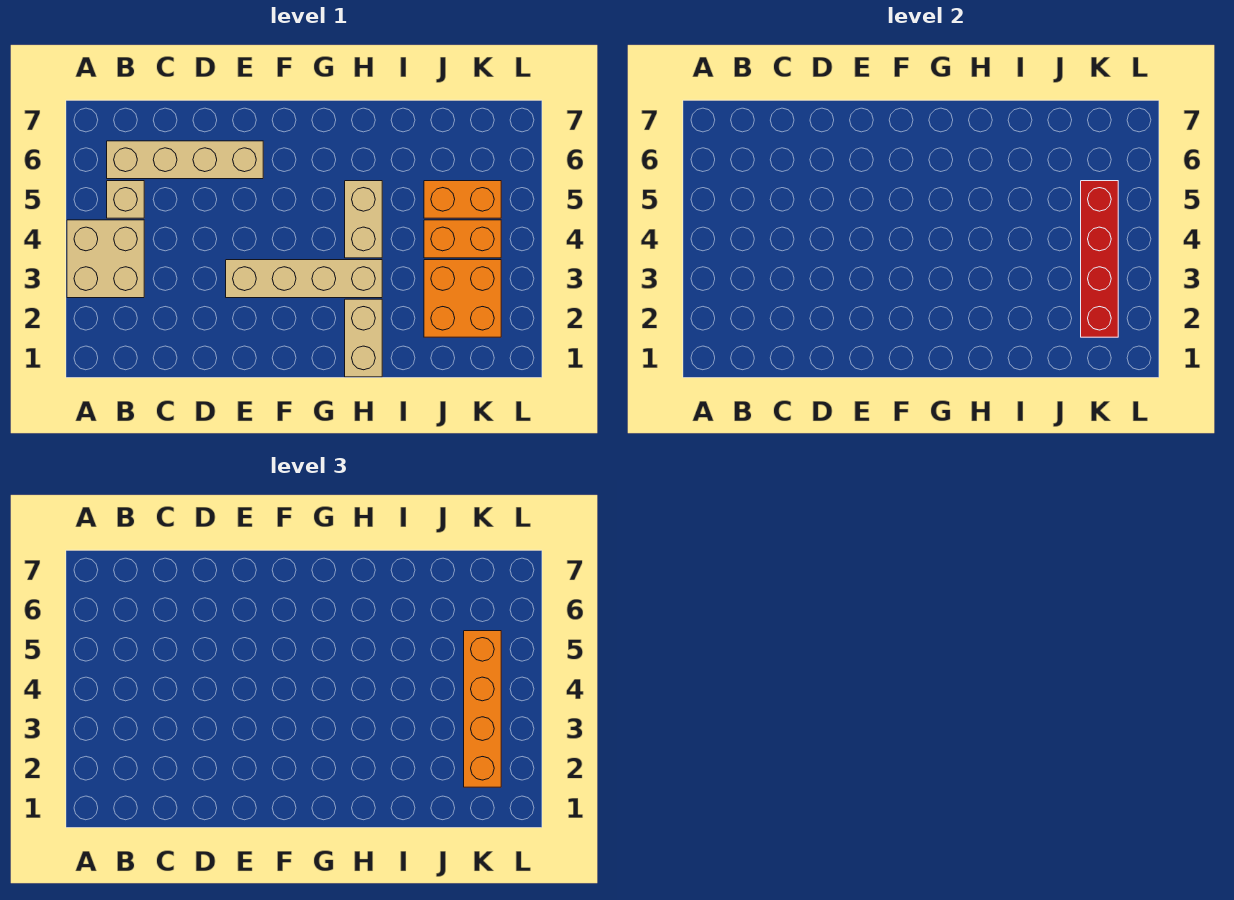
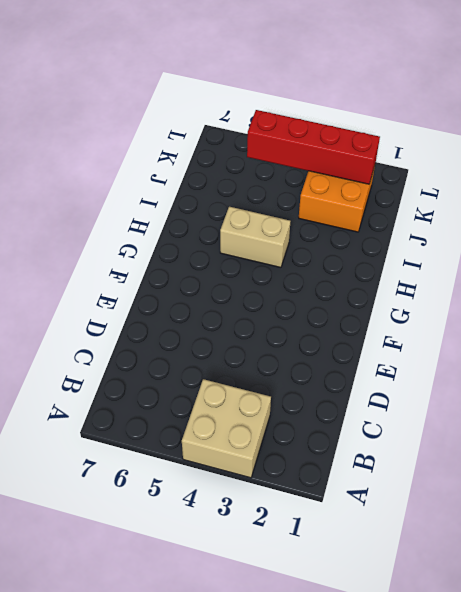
none -> tan brick B5 level 1
none -> tan brick B6:E6 level 1

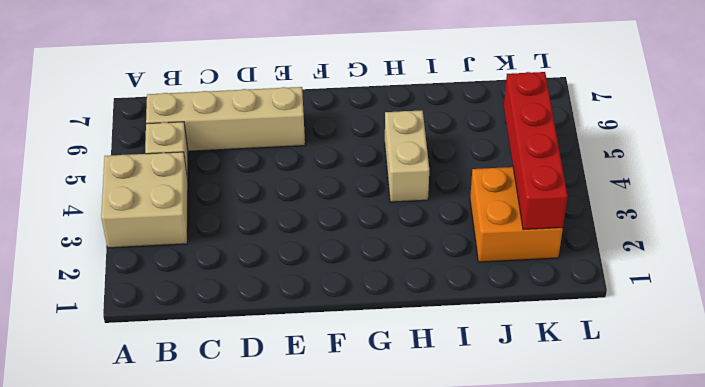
none -> tan brick E3:H3 level 1
none -> tan brick H1:H2 level 1

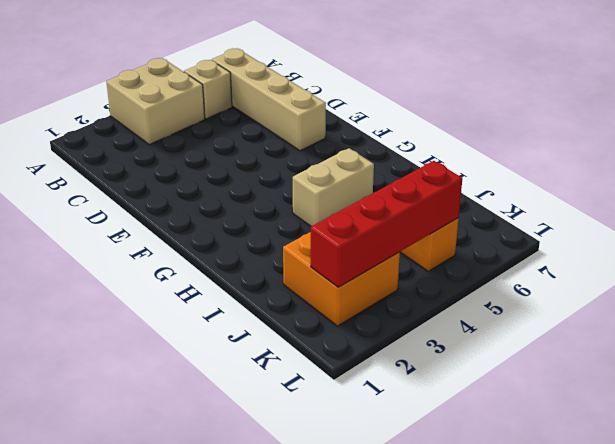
none -> tan brick E3:H3 level 1
none -> tan brick H1:H2 level 1

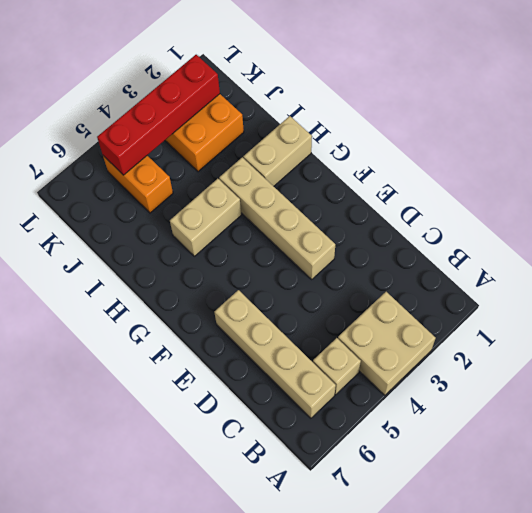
none -> orange brick J4:K4 level 1
none -> orange brick K2:K5 level 3

